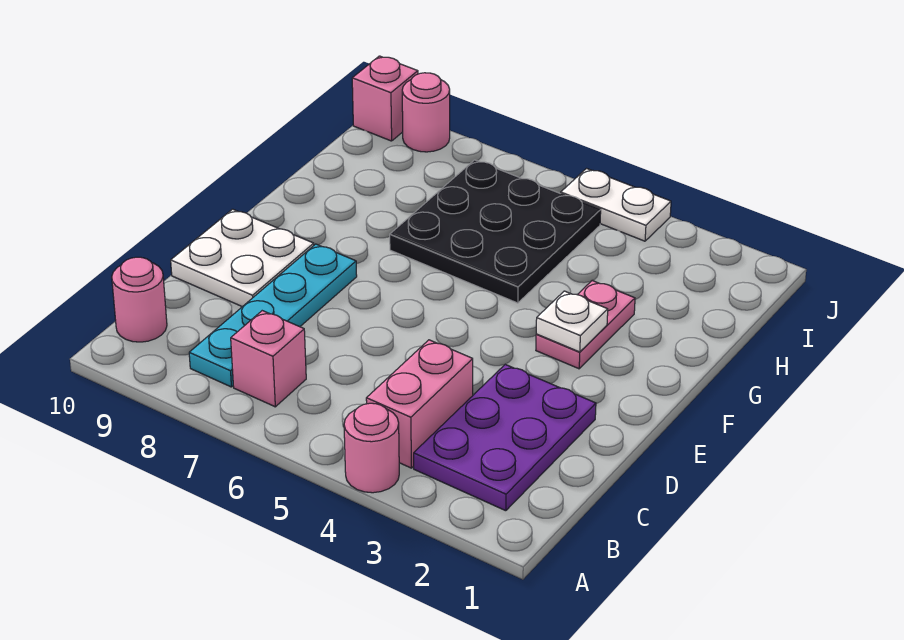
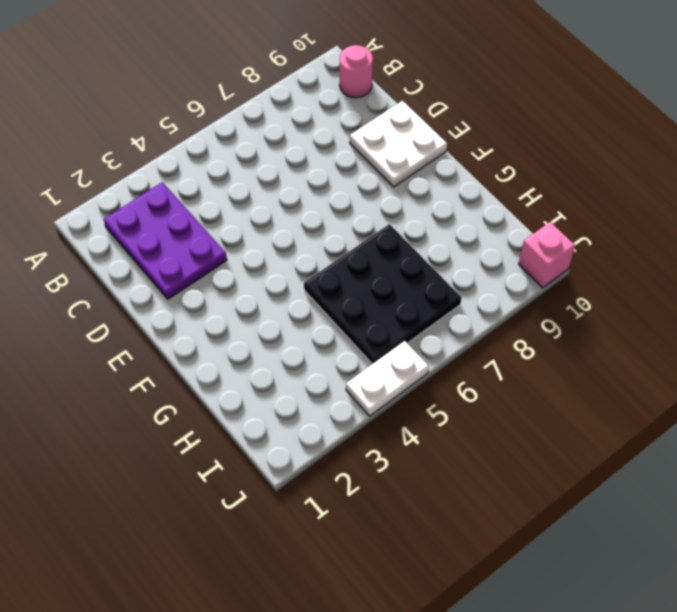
none -> pink round brick A4 level 1
none -> pink brick B4:C4 level 1
none -> pink brick B7 level 1

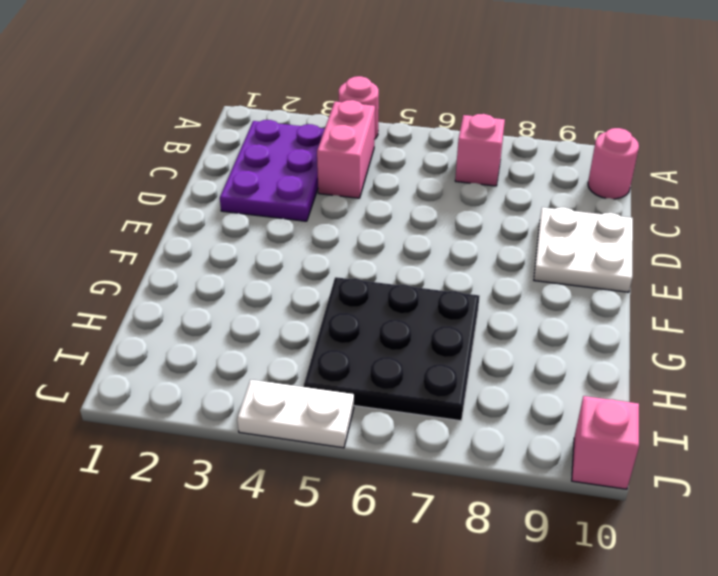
none -> cyan plate B8:E8 level 1
none -> pink plate F3:G3 level 1
none -> pink round brick J9 level 1

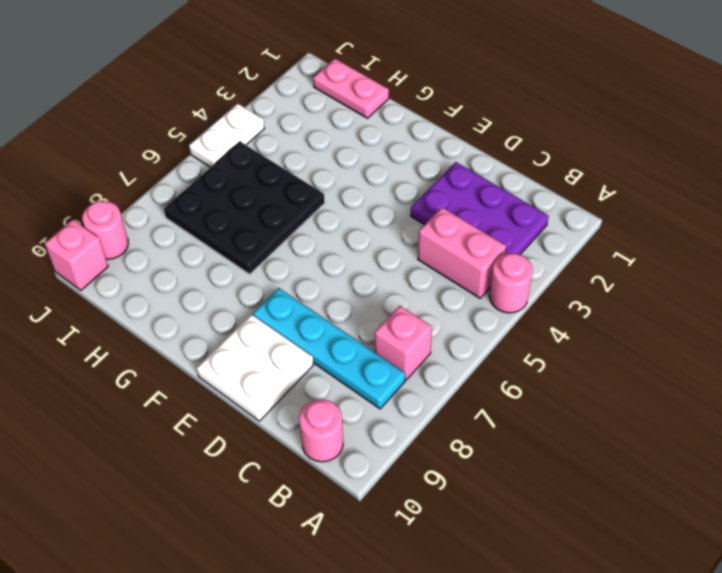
pink plate H1:I1 level 1 -> pink plate F3:G3 level 1
none -> white plate F3 level 2

